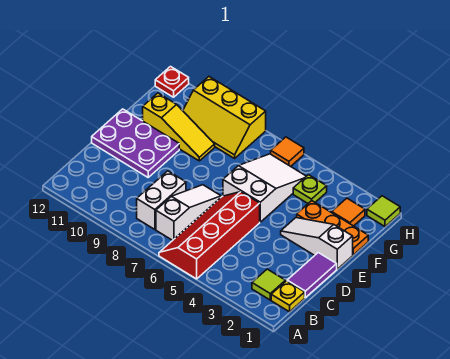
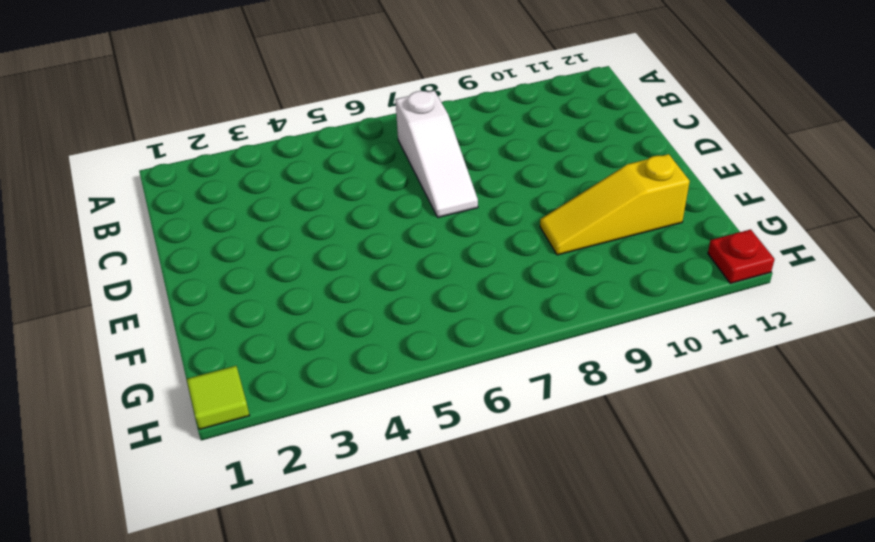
none -> red slope A5:D6 level 1 top 5
none -> yellow plate B1 level 1
none -> lime tile B2 level 1

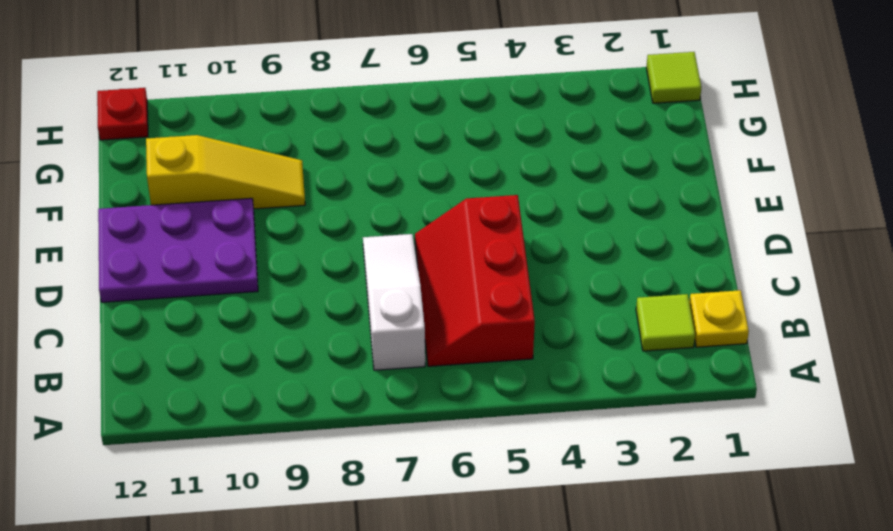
red slope B5:D6 level 1 top 5 -> red slope A5:D6 level 1 top 5
none -> white brick B8:C8 level 1
none -> purple tile C1:D1 level 1
none -> white slope E1:E3 level 1 top 1

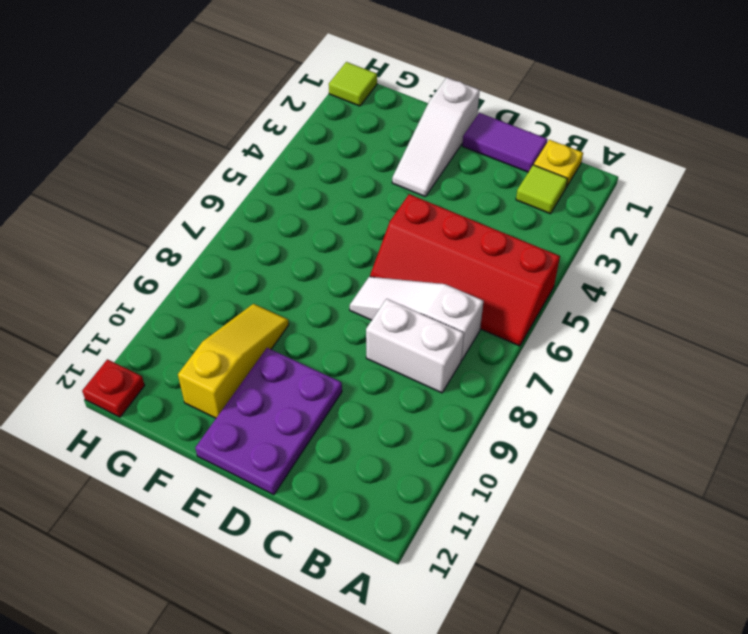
none -> white slope E5:G6 level 1 top E
none -> orange plate F1:F3 level 1
none -> orange tile G2 level 1

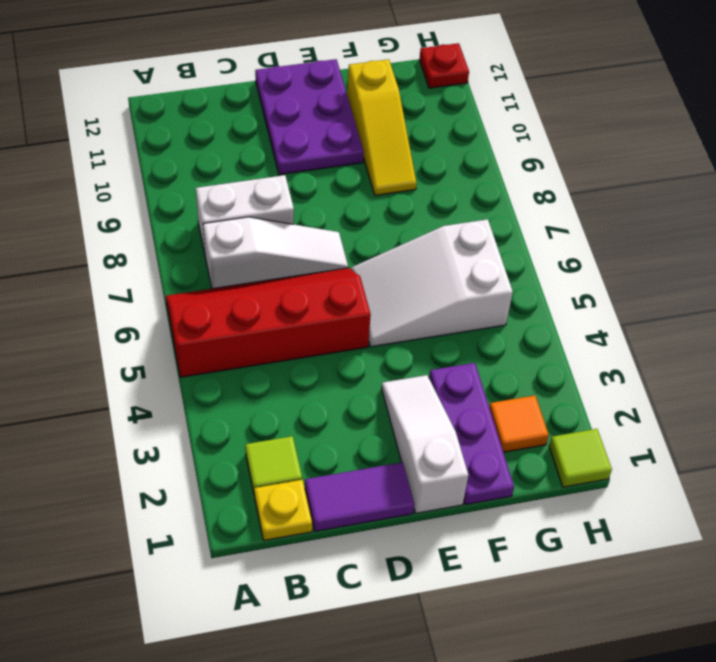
white slope E5:G6 level 1 top G -> white slope E5:G6 level 1 top E
purple plate F1:F3 level 1 -> orange plate F1:F3 level 1
none -> lime plate G4 level 1
none -> yellow slope G8:H10 level 1 top H
none -> orange tile H6 level 1

